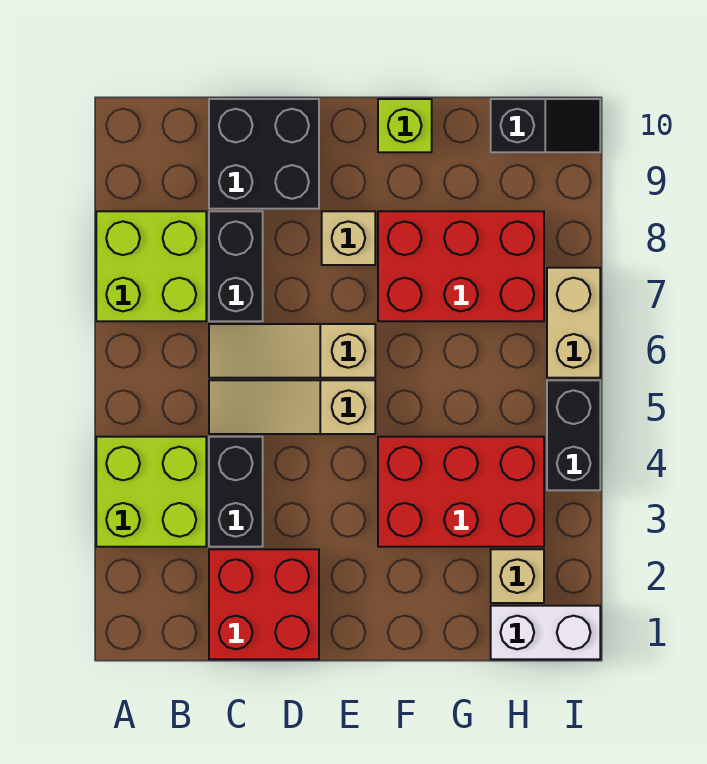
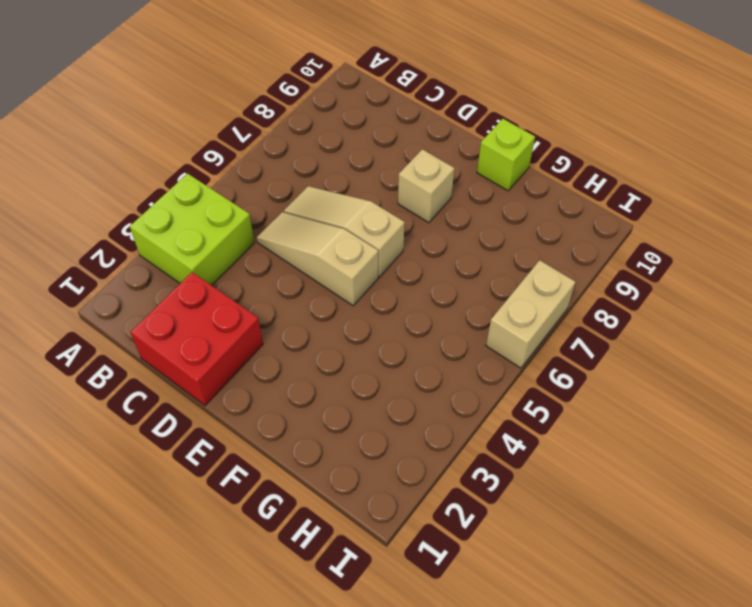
none -> lime brick A7:B8 level 1
none -> black brick C3:C4 level 1
none -> black brick C7:C8 level 1

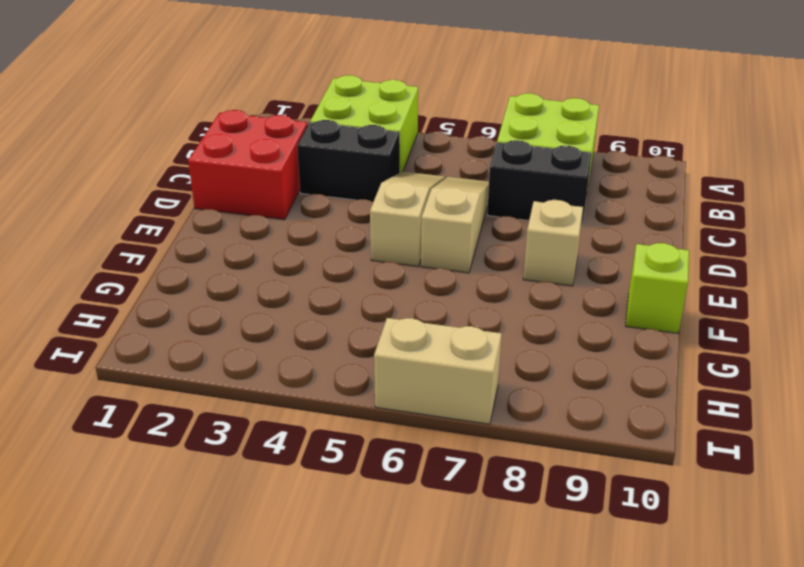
none -> black brick C9:D10 level 1
none -> red brick F3:H4 level 1
none -> red brick F7:H8 level 1

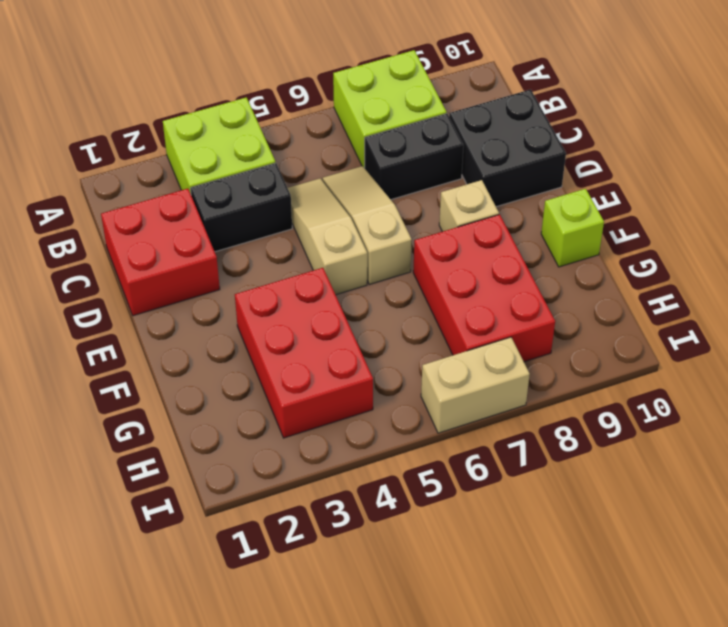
none -> white brick H1:I1 level 1
none -> tan brick H2 level 1
none -> black slope H10:I10 level 1 top H

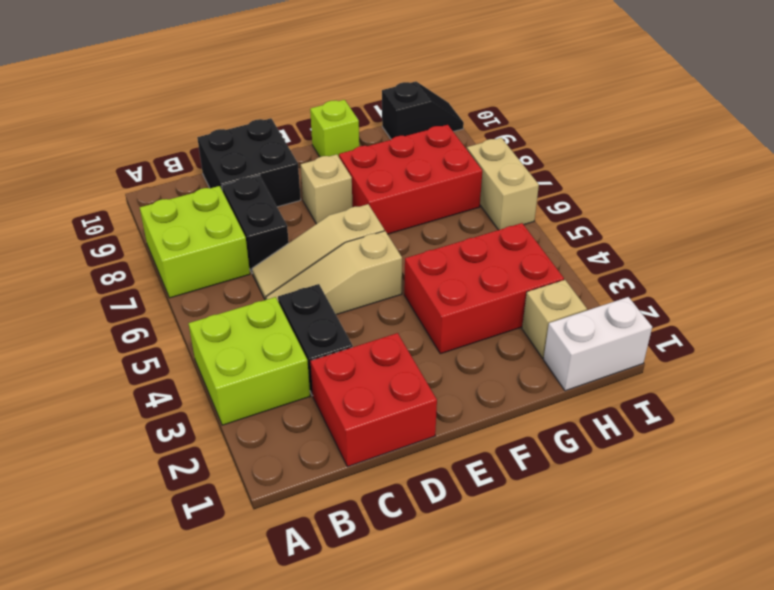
none -> black brick I4:I5 level 1

